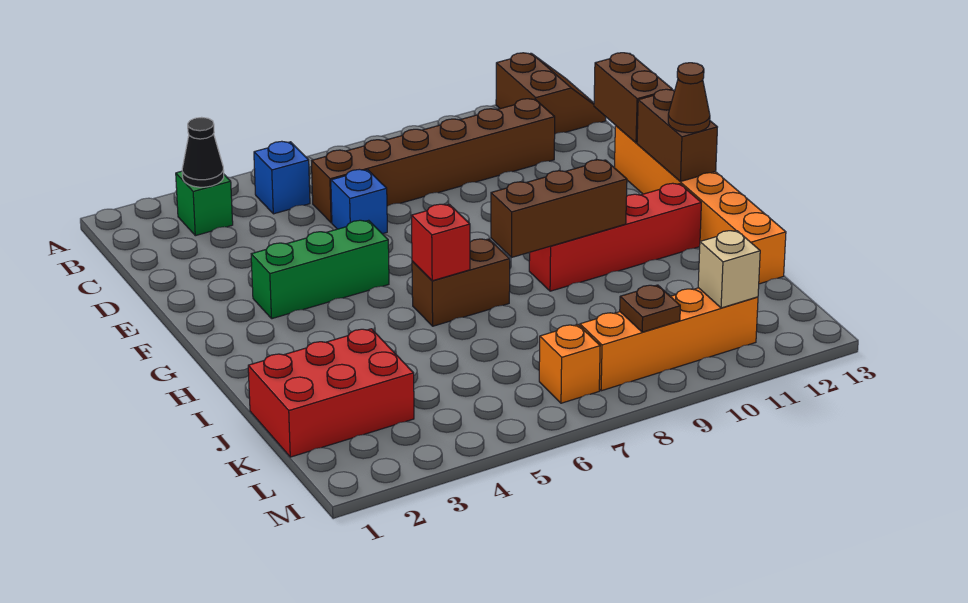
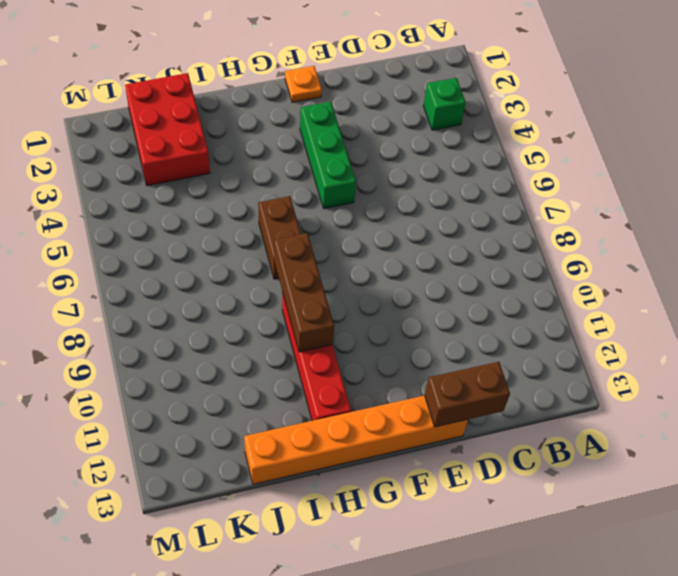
orange plate F1 level 1 -> none
none -> brown slope A12:B13 level 1 top 12
none -> blue brick B5 level 1
none -> brown brick C6:C11 level 1

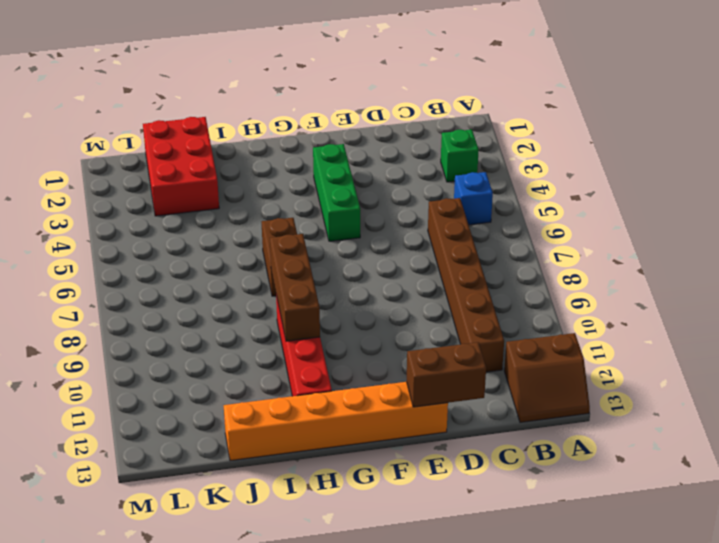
none -> blue brick D6 level 1
none -> orange brick L7 level 1
none -> orange brick L8:L11 level 1

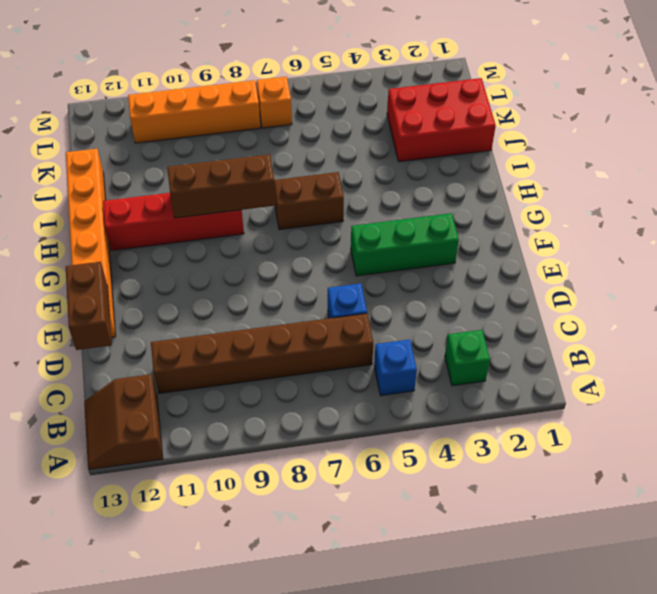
none -> black cone B3 level 2
none -> brown brick F13:G13 level 2
none -> red brick H6 level 2

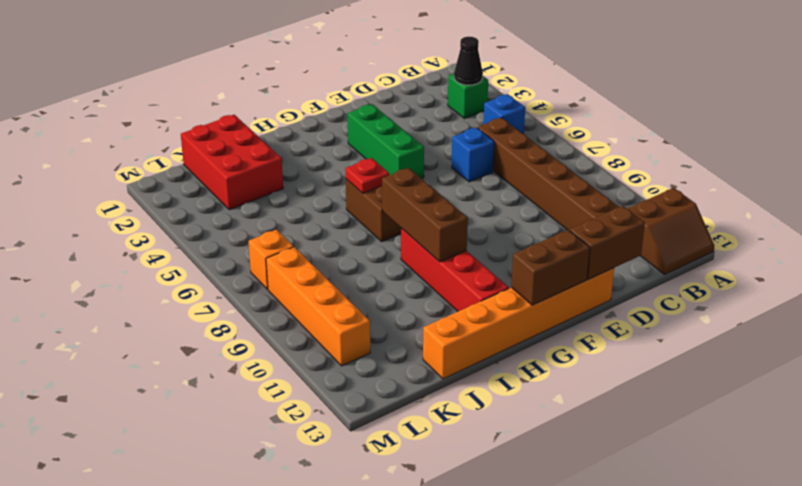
red plate H6 level 2 -> red brick H6 level 2
none -> brown plate L9 level 2
none -> tan brick L11 level 2
none -> brown cone G13 level 3

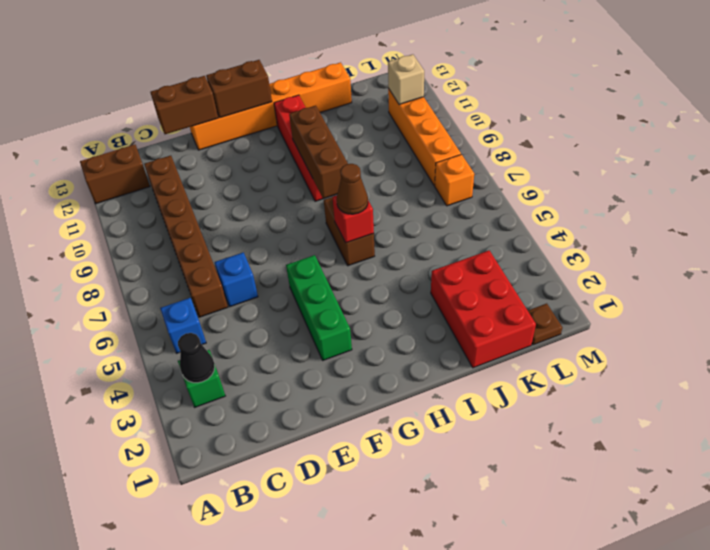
brown cone H6 level 3 -> brown cone G13 level 3
brown plate L1 level 1 -> brown plate L9 level 2

